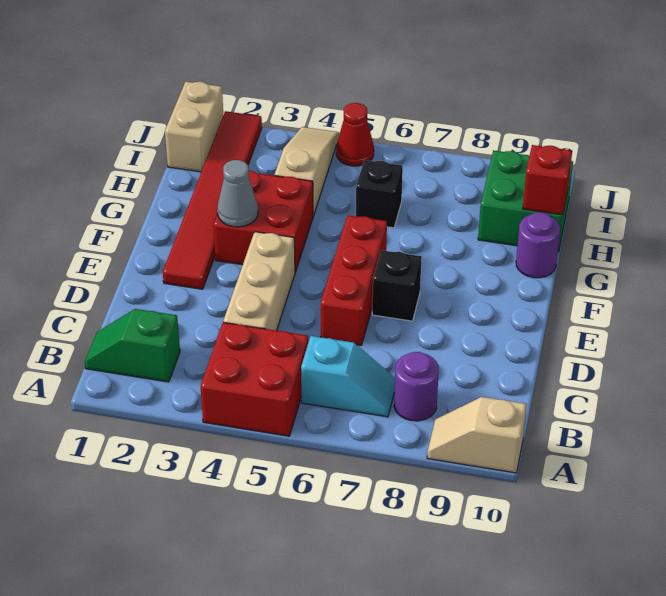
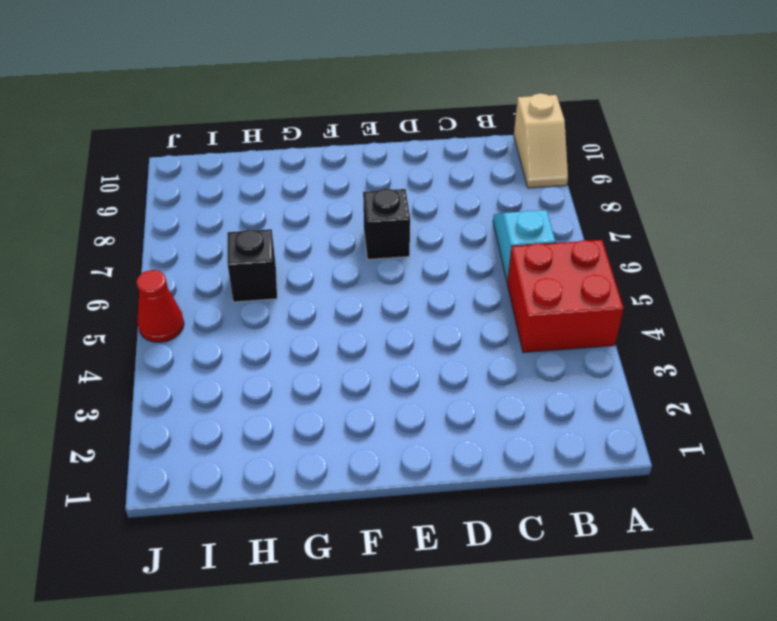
none -> green slope B1:B2 level 1 top 2
none -> purple round brick B8 level 1
none -> tan brick C4:E4 level 1

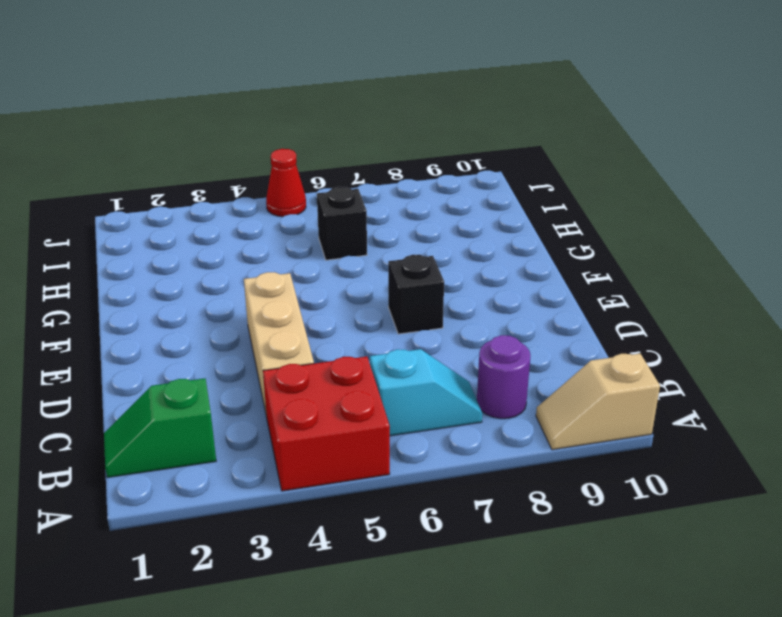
none -> red brick D6:F6 level 1
none -> red tile E2:J2 level 1
none -> red brick F3:G4 level 1

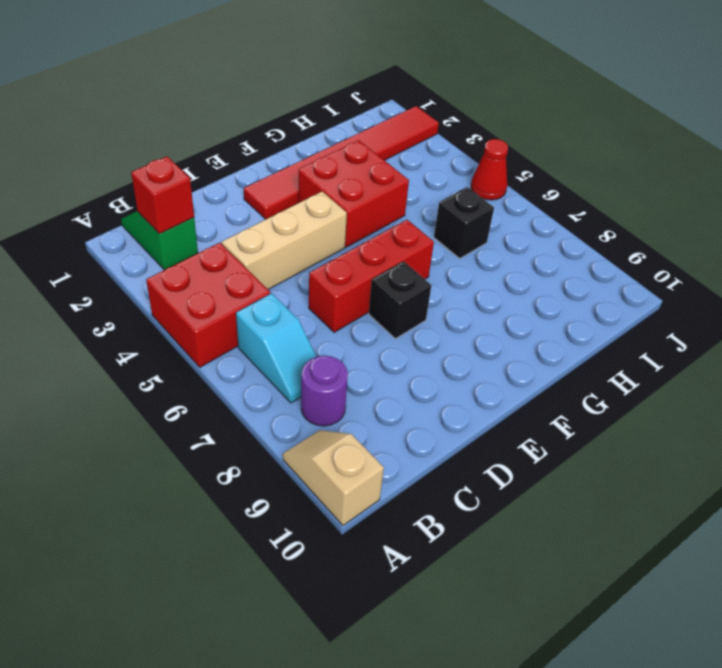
red brick B2 level 2 -> red brick H10 level 2
none -> purple round brick G10 level 1
none -> tan slope H4:J4 level 1 top H
none -> green brick H9:I10 level 1

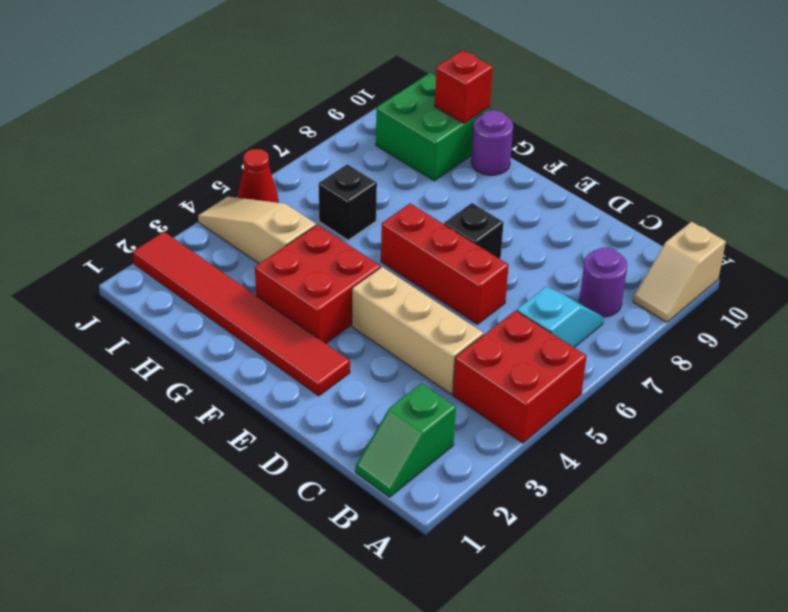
none -> tan brick I1:J1 level 1
none -> grey cone F3 level 2

